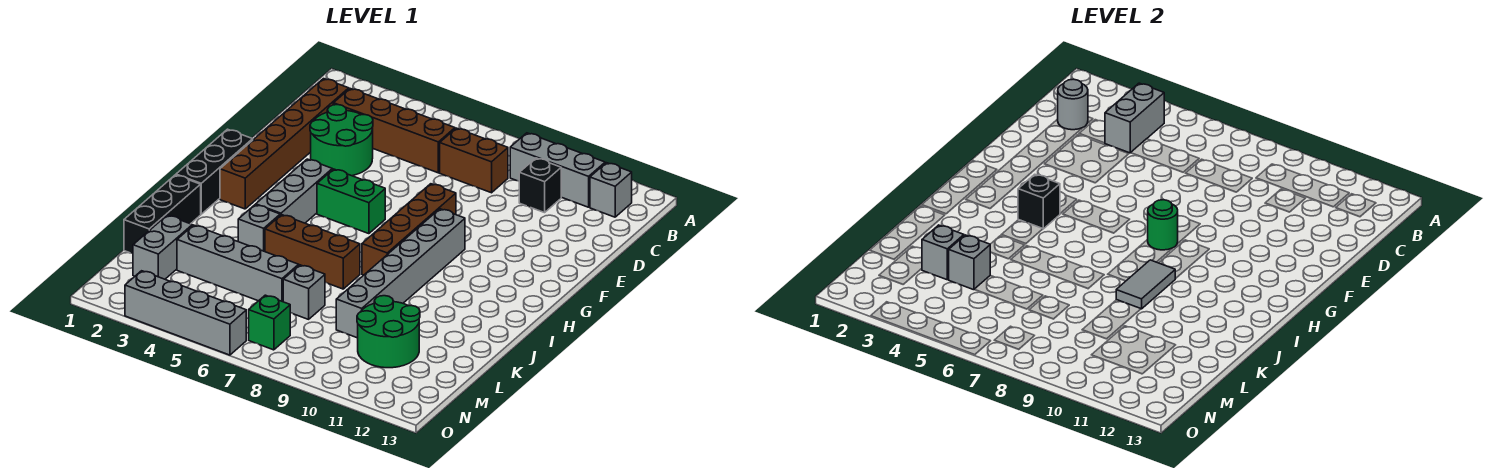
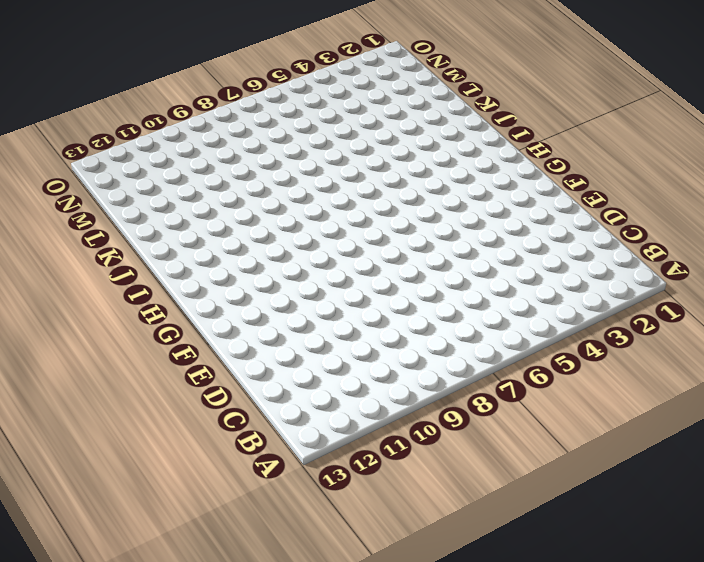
none -> grey brick B9:B11 level 1
none -> grey brick B12 level 1
none -> brown brick C2:H2 level 1

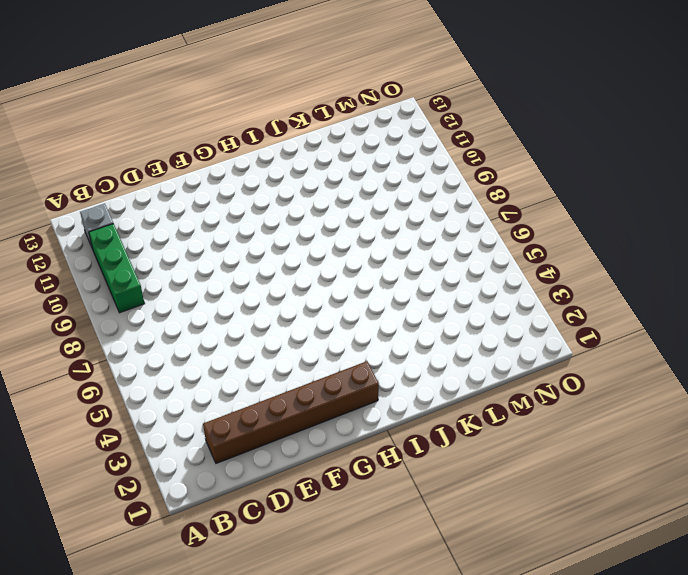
green brick B9:B11 level 1 -> grey brick B9:B11 level 1
none -> brown brick C3:C6 level 1
none -> brown brick C7:C8 level 1
none -> black brick C10 level 1

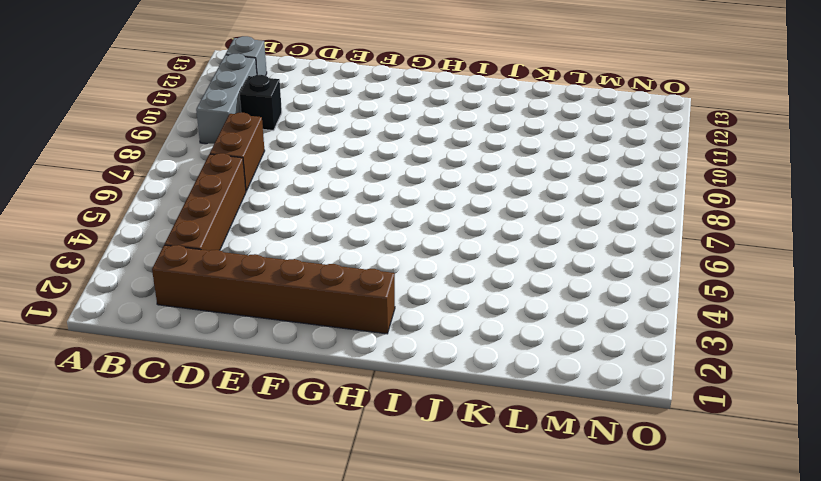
none -> green round brick D3:E4 level 1
none -> brown brick F8:I8 level 1
none -> black brick G1:I1 level 1

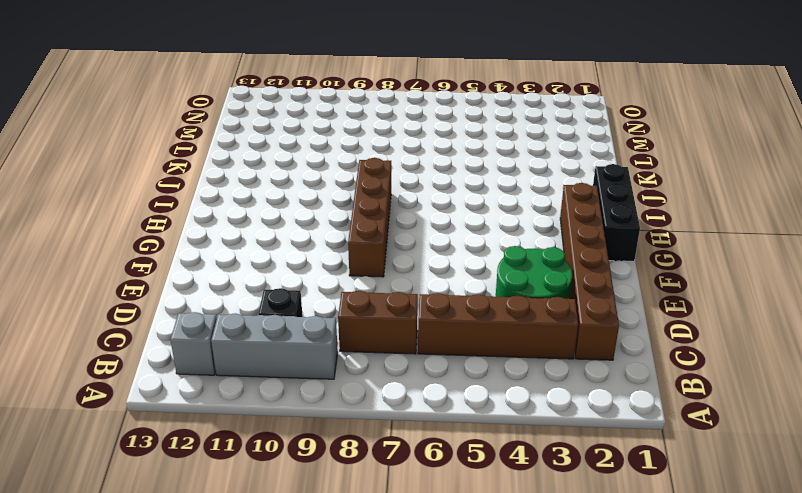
none -> grey brick G4:I4 level 1
none -> green brick G5:G6 level 1
none -> grey brick G9:L9 level 1

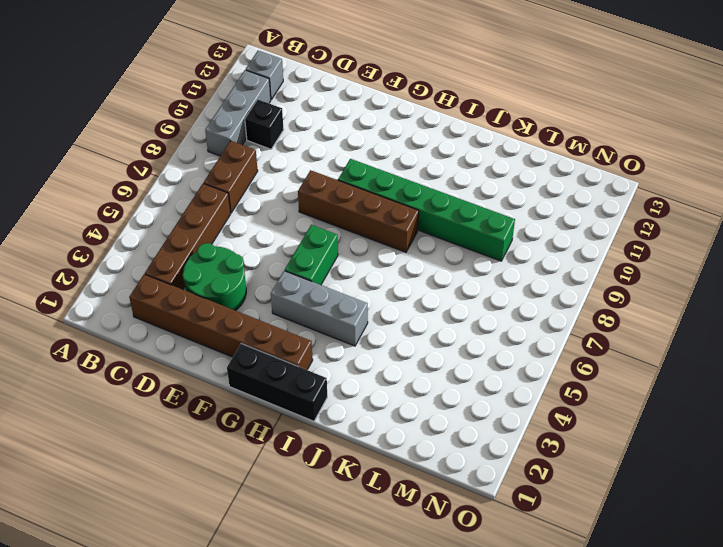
green brick G9:L9 level 1 -> grey brick G9:L9 level 1
none -> black brick J1:L1 level 1
none -> grey brick J4 level 1
none -> brown brick J5:J7 level 1

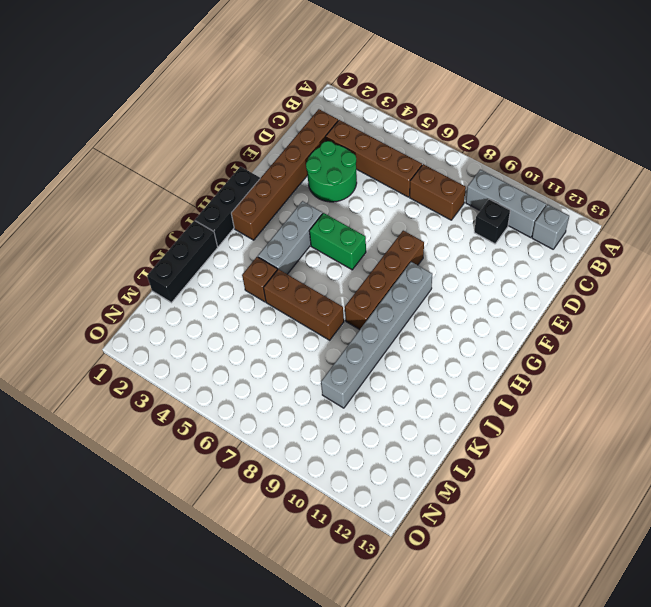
brown brick J4 level 1 -> grey brick J4 level 1
none -> grey brick L2:M2 level 1
none -> grey brick L3:L6 level 1
none -> grey brick L7 level 1

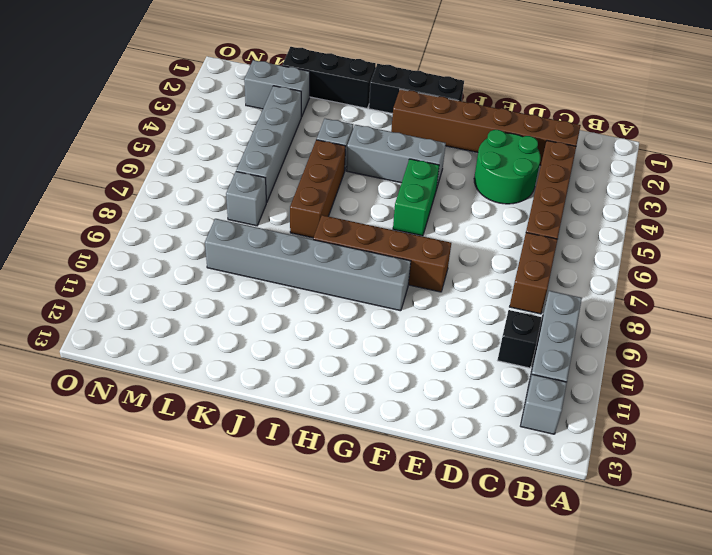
none -> green round brick L10:M11 level 1
none -> green brick N7 level 1
none -> grey brick O3:O6 level 1

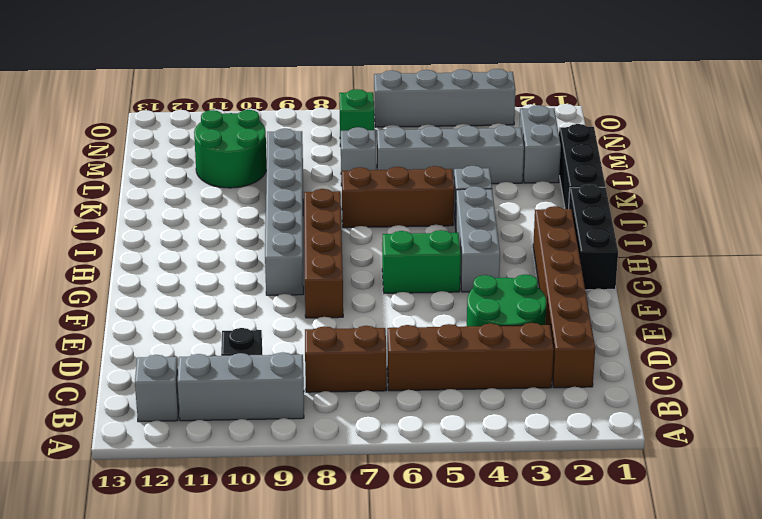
none -> grey brick B4:C4 level 2
none -> grey round brick C2 level 2
none -> green round brick G8 level 2

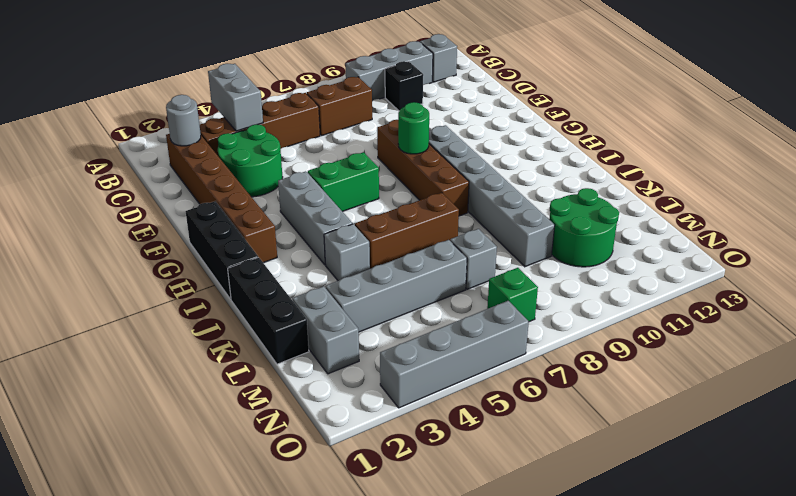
none -> black brick H4 level 2
none -> grey tile I9:J9 level 2
none -> grey brick L3 level 2

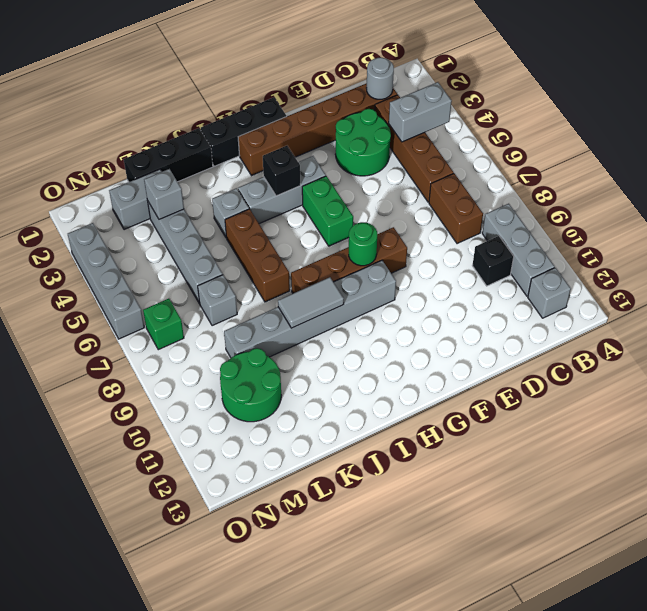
none -> grey brick L4 level 2

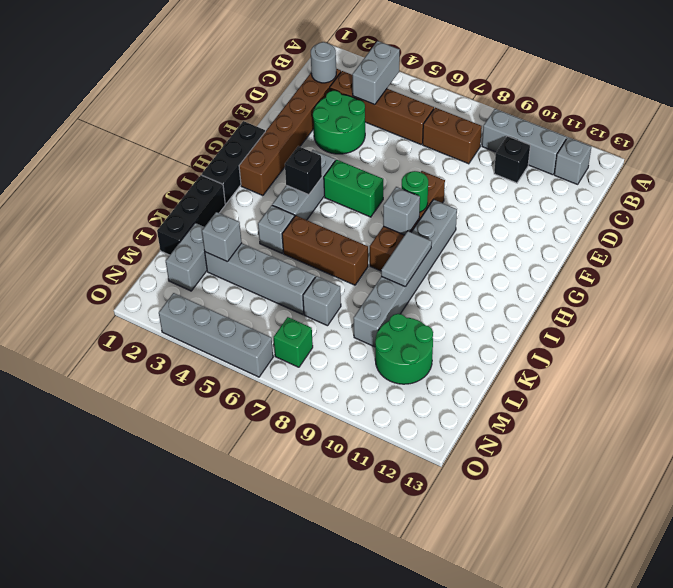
grey brick H8 level 2 -> grey brick L4 level 2

